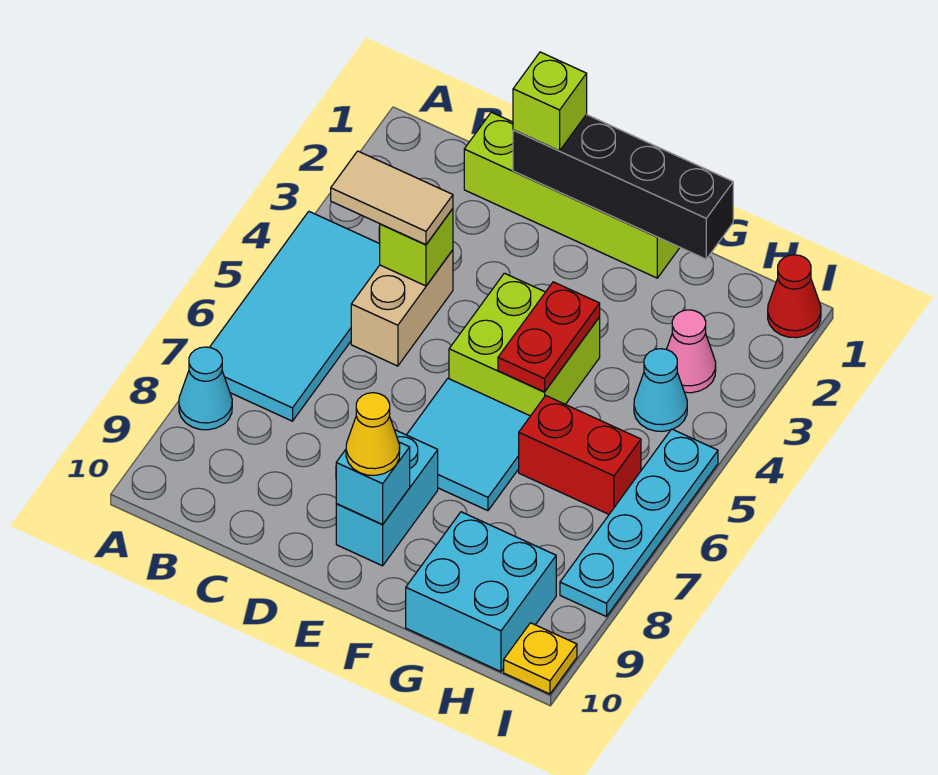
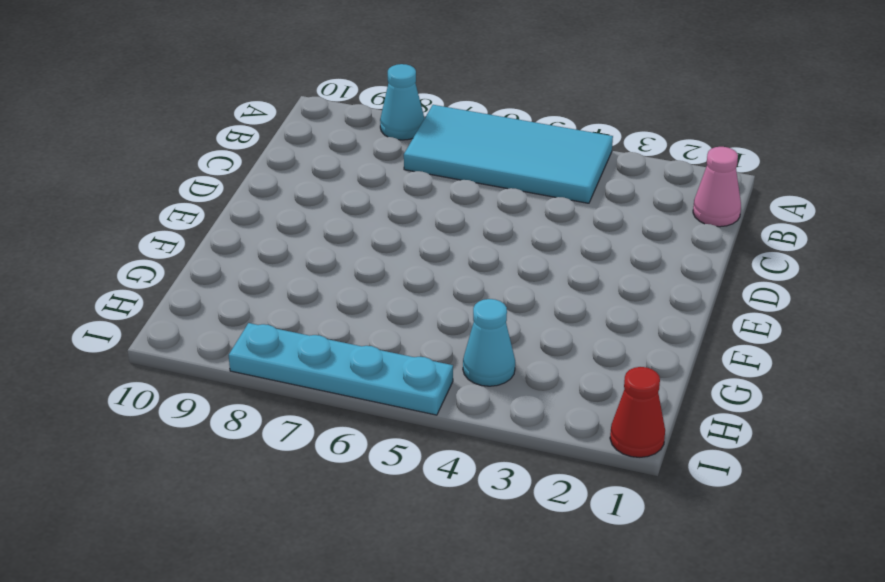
pink cone B1 level 1 -> pink cone H3 level 1
none -> lime brick C1:F1 level 1
none -> tan brick C4:C5 level 1
none -> lime brick E4:F5 level 1

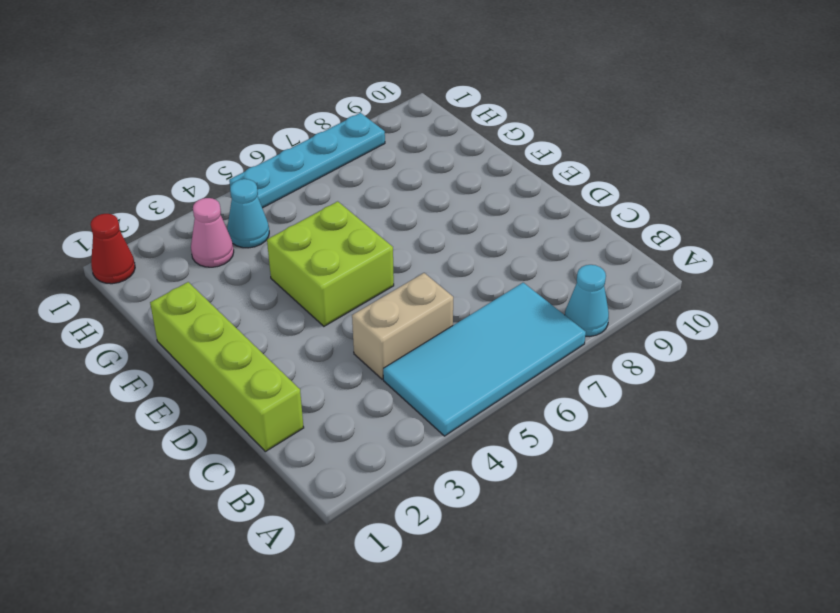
none -> cyan tile E6:F7 level 1
none -> cyan brick E8:E9 level 1
none -> red brick G6:H6 level 1

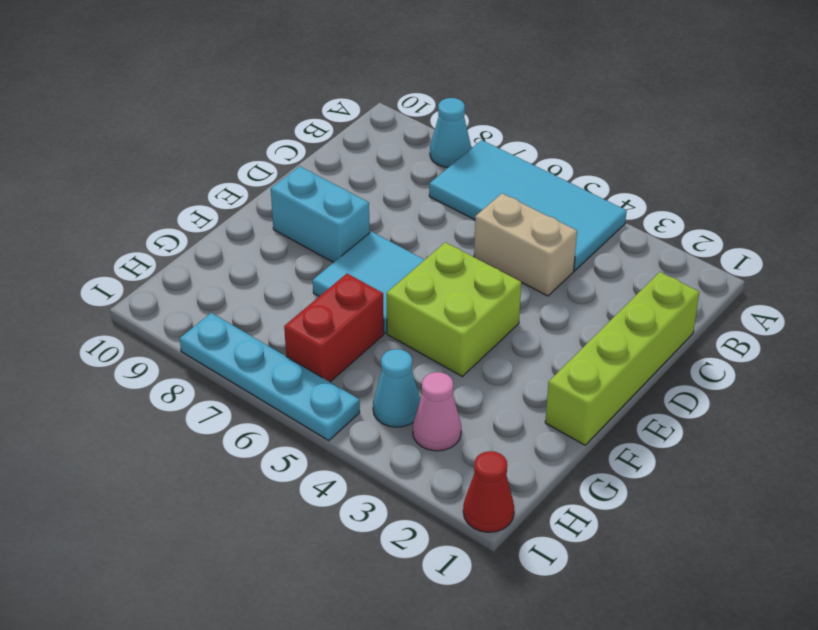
none -> cyan brick G9:H10 level 1
none -> yellow plate I10 level 1
none -> lime brick C4 level 2

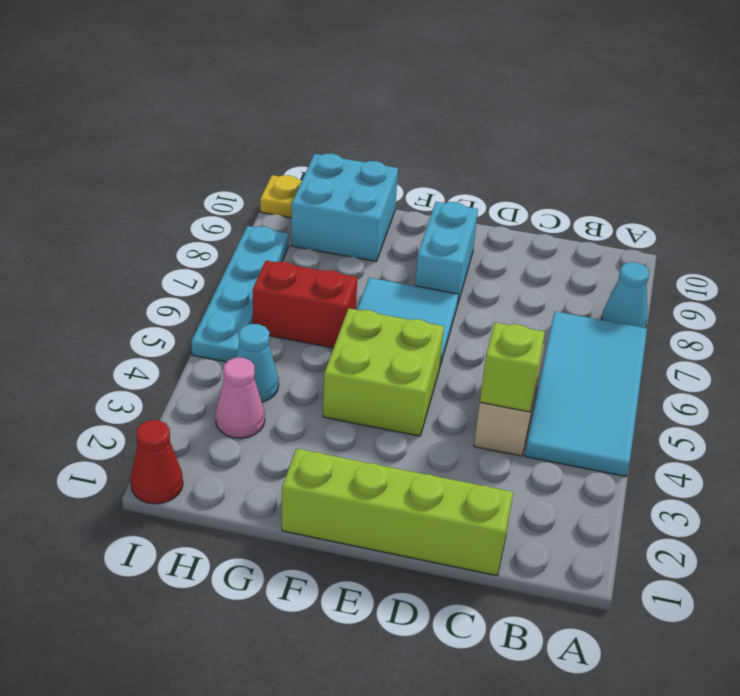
none -> black brick D1:G1 level 2
none -> cyan brick E9 level 2
none -> red plate F4:F5 level 2

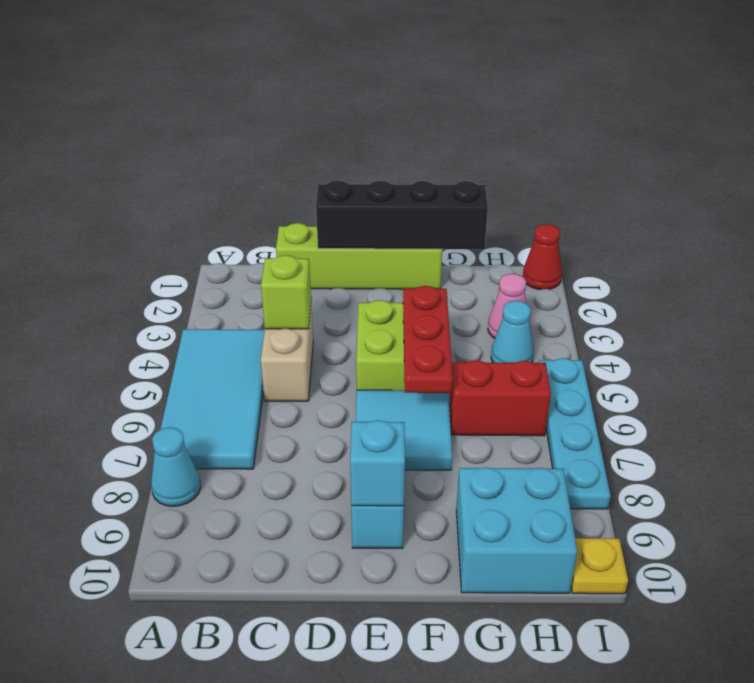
red plate F4:F6 level 2 -> red plate F4:F5 level 2
none -> tan tile B4:C4 level 3
none -> lime brick D1 level 3
none -> yellow cone E9 level 3

